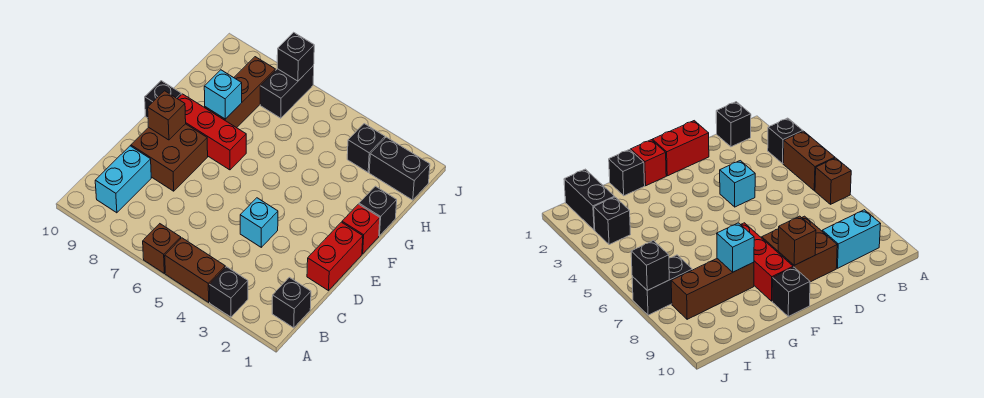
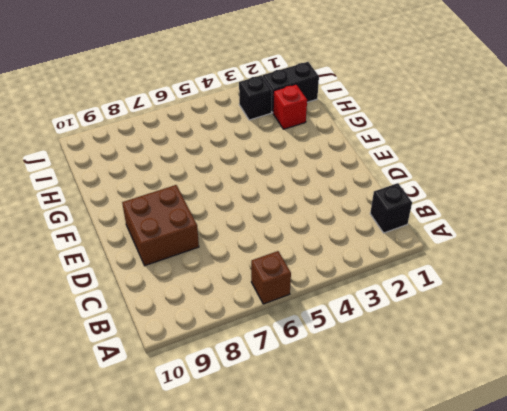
red brick H2 level 1 -> red brick F1 level 1
none -> black brick A3 level 1
none -> brown brick A4:A5 level 1
none -> cyan brick B9:C9 level 1

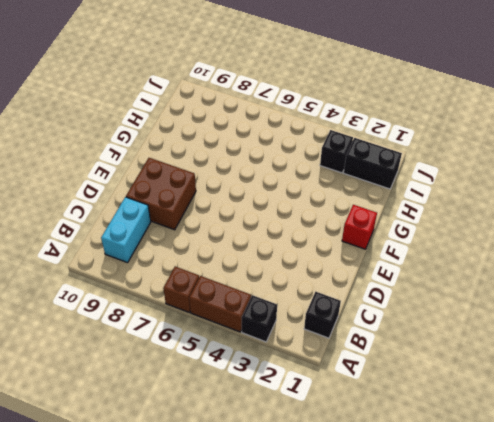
none -> red brick D1:E1 level 1
none -> cyan brick D4 level 1
none -> red brick F7:F9 level 1

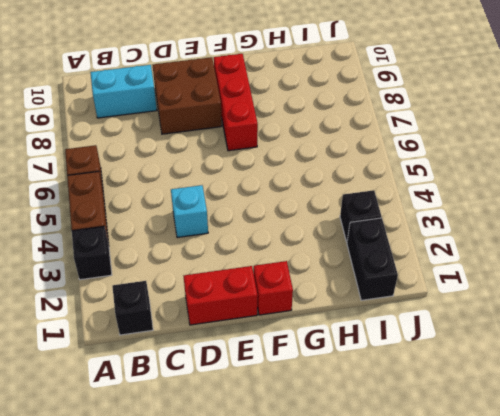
none -> black brick F10 level 1
none -> black brick G1 level 1
none -> brown brick G8:I8 level 1

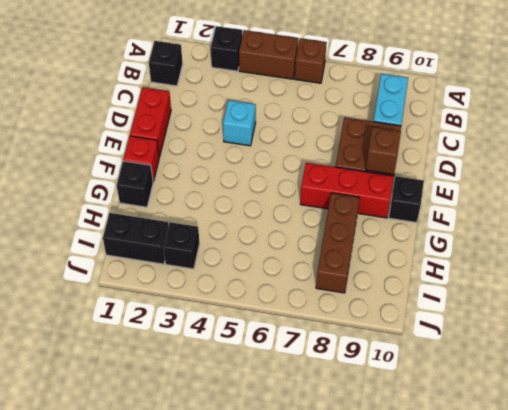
none -> black brick I7:J7 level 1
none -> cyan brick G8 level 2
none -> black brick J7 level 2

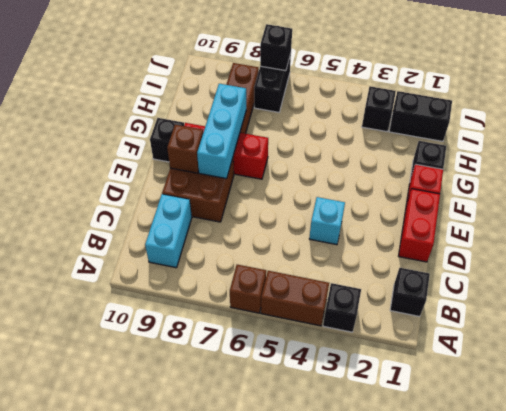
cyan brick E8:G8 level 2 -> cyan brick G8 level 2

